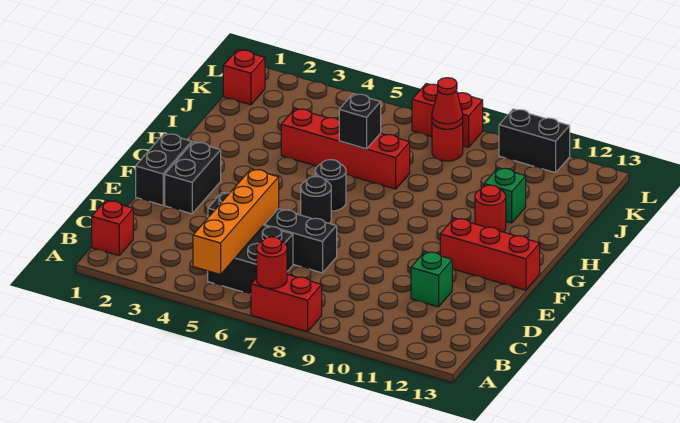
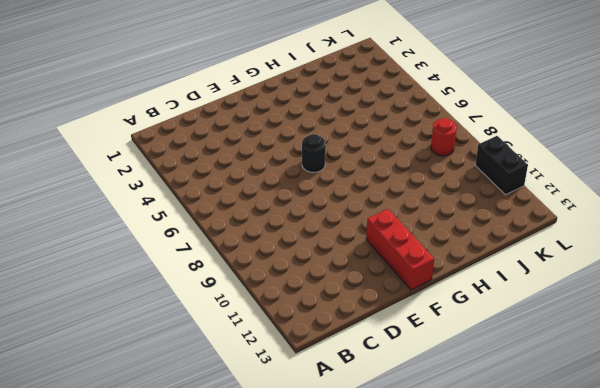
none -> red brick A7:A8 level 1
none -> red brick B1 level 1
none -> black brick B5:C6 level 1

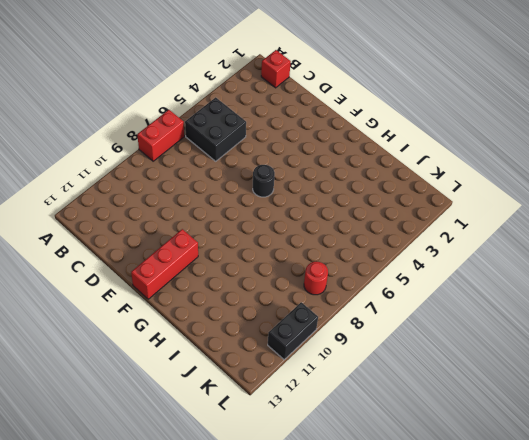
none -> black brick D4:D7 level 1
none -> green brick D11 level 1
none -> black brick E1:F1 level 1

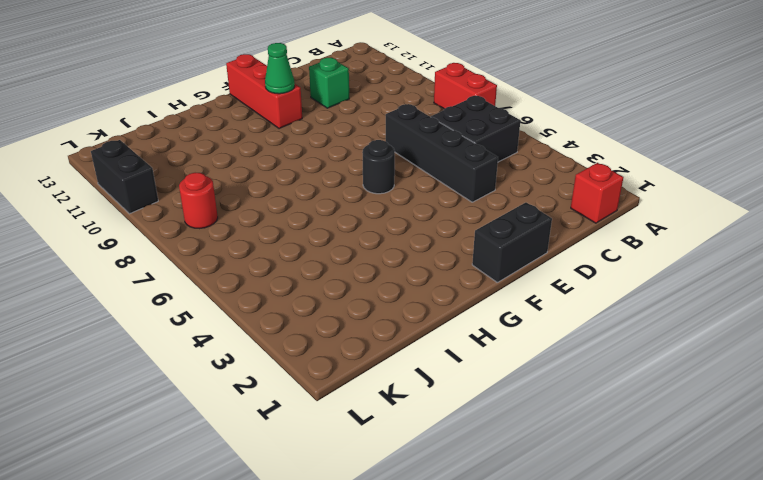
green cone F11 level 2 -> none
none -> black brick E2:F2 level 1
none -> black round brick G6 level 1
none -> red round brick H11 level 1

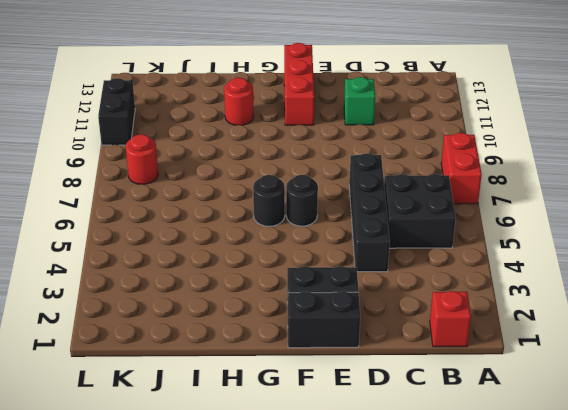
none -> red brick I4:I7 level 1
none -> green brick I11 level 1
none -> red brick K1 level 1

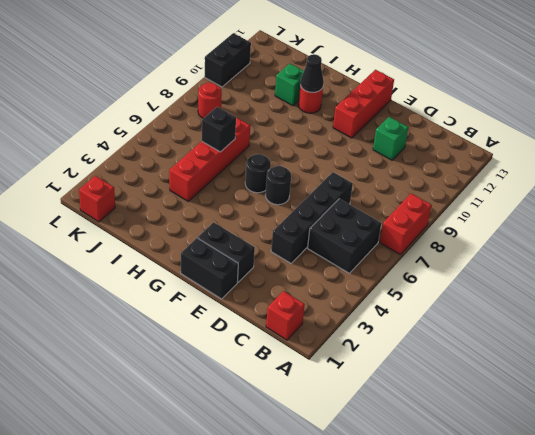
black cone H11 level 2 -> none
none -> red brick L7:L8 level 1
none -> orange brick A5:D5 level 2
none -> red round brick A7 level 2

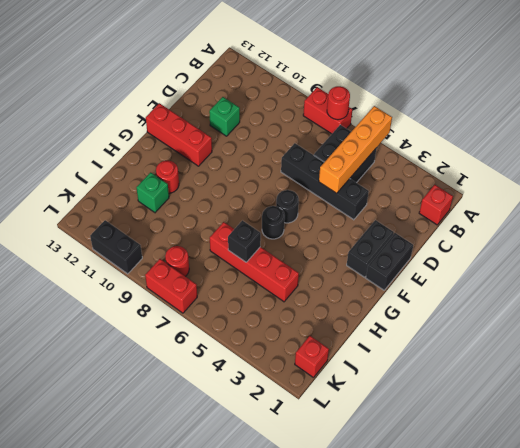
none -> red cone K8 level 2

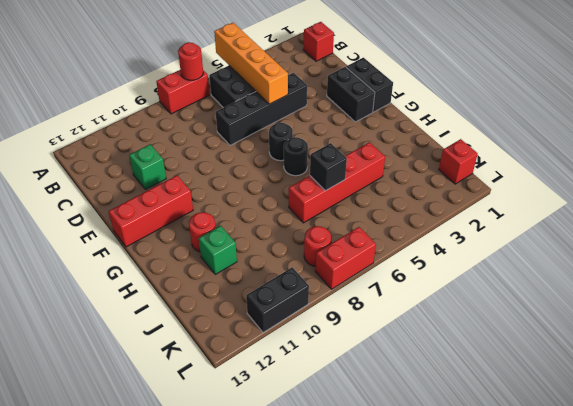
none -> red cone K8 level 2

